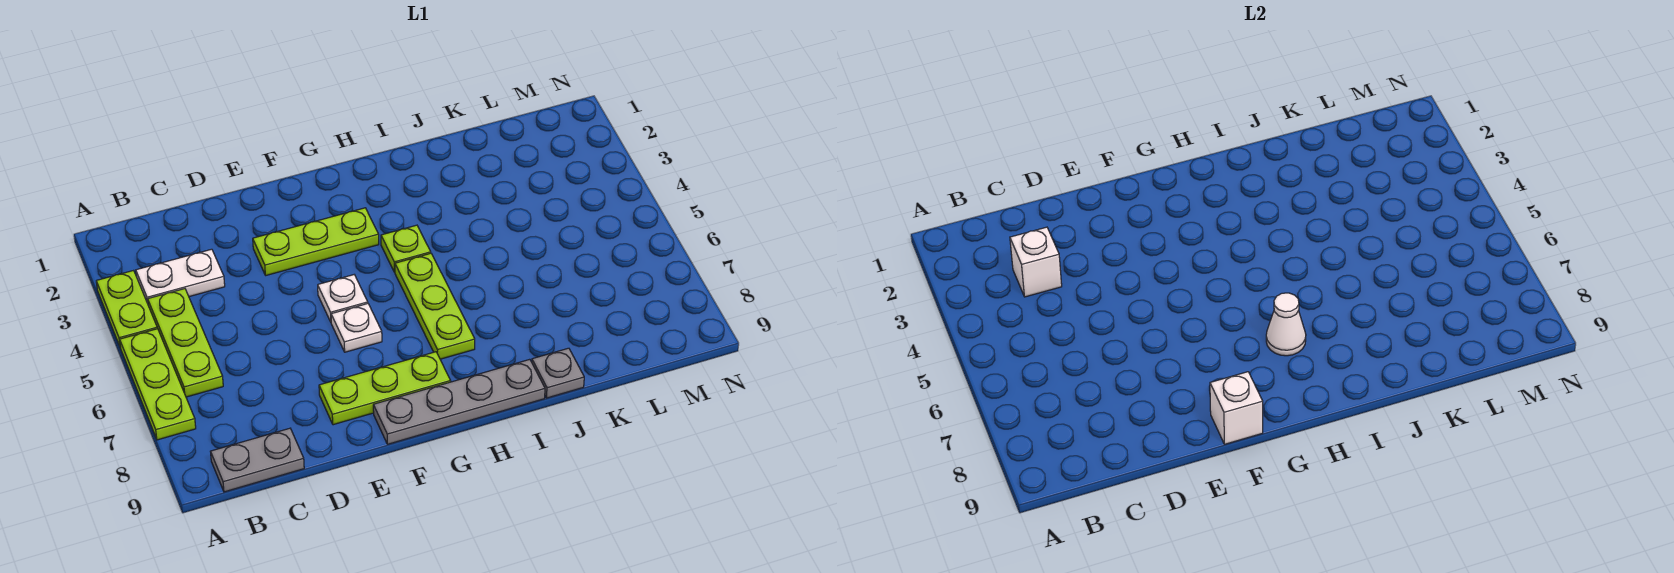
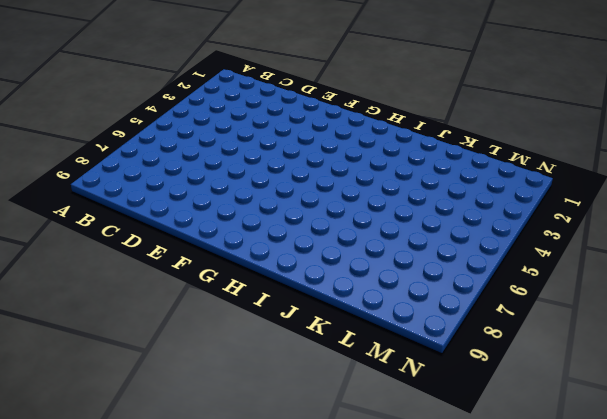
none -> lime plate A3:A4 level 1
none -> lime plate A5:A7 level 1
none -> white plate B3:C3 level 1

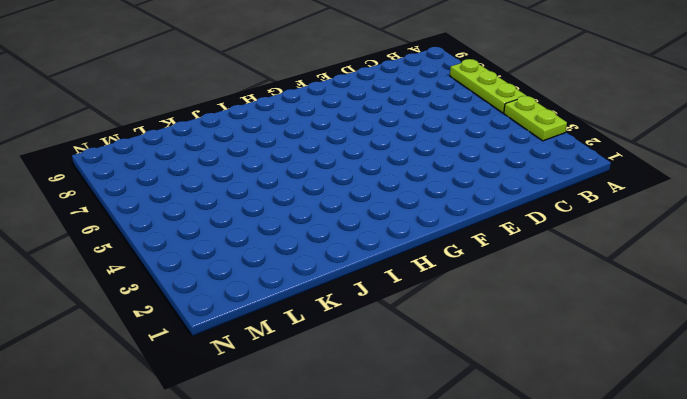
none -> white plate B3:C3 level 1
none -> lime plate B4:B6 level 1
none -> grey plate B9:C9 level 1

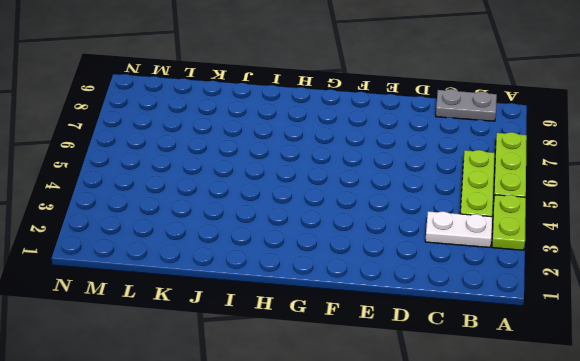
none -> lime plate E3:G3 level 1
none -> lime plate E8:G8 level 1
none -> white plate F5 level 1

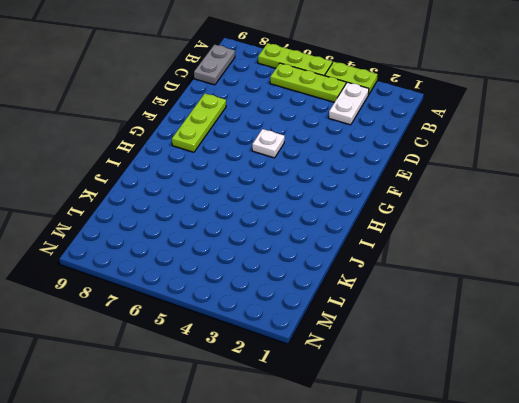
none -> lime plate E3:G3 level 1
none -> white plate F6 level 1
none -> grey plate F9:I9 level 1

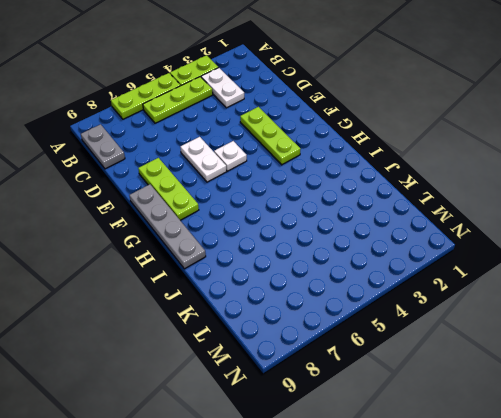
white plate E6:F6 level 1 -> white plate F6 level 1
none -> lime plate H4 level 1
none -> lime plate H5:H7 level 1
none -> grey plate J9 level 1

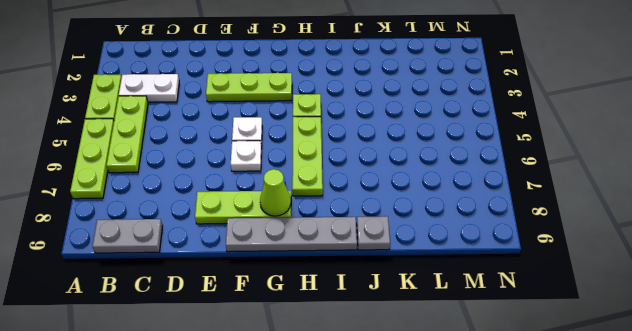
lime cone G8 level 2 -> none
none -> white brick C3 level 2
none -> white brick F9 level 2
none -> white cone H7 level 2

